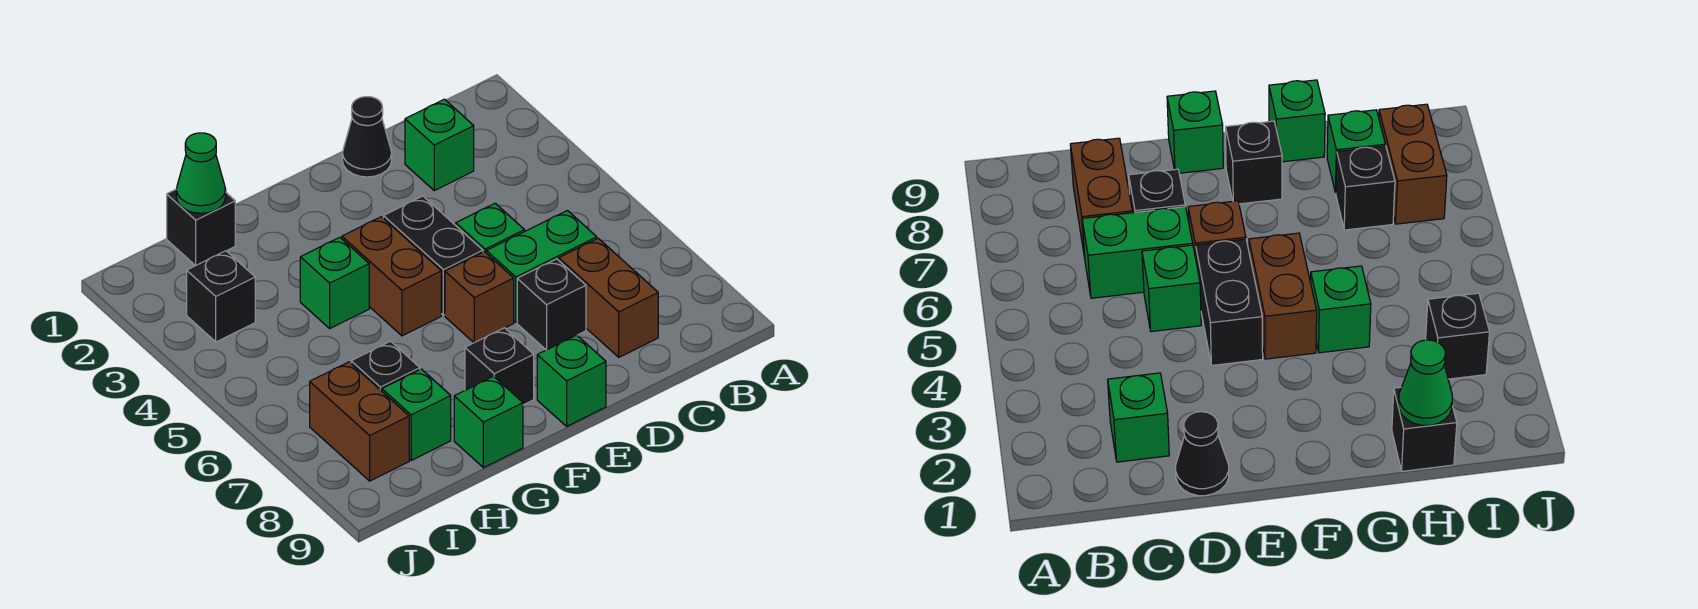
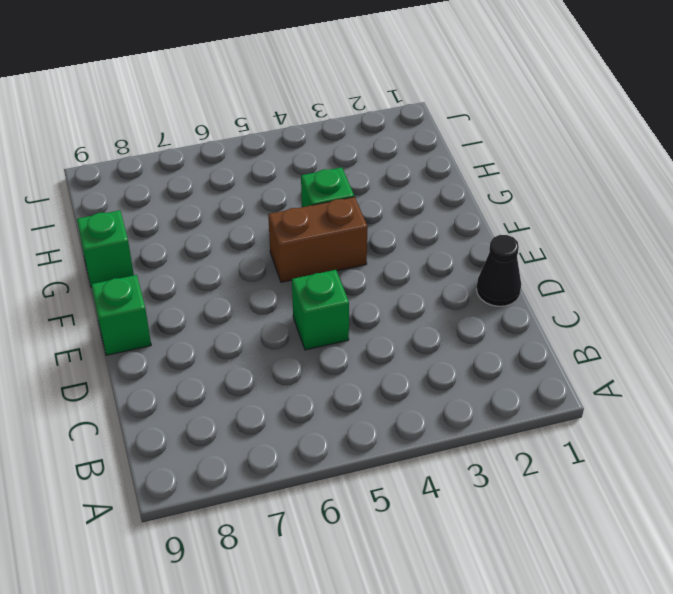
none -> green brick C2 level 1
none -> green brick C6:D6 level 1
none -> brown brick C7:C8 level 1

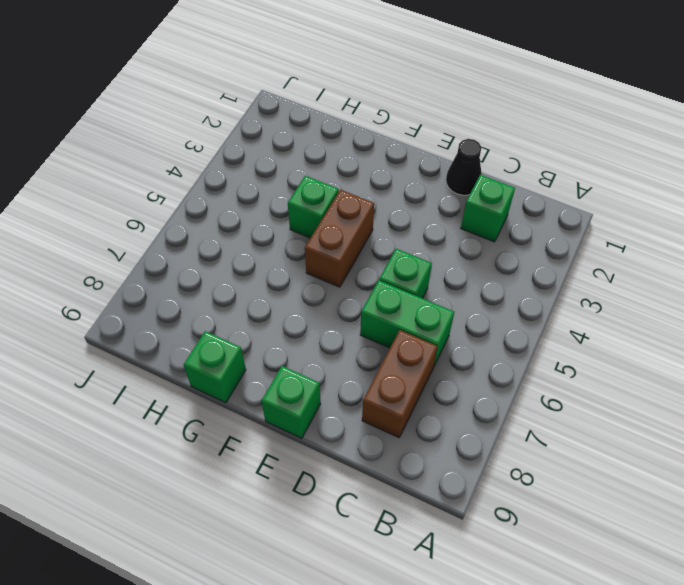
none -> black brick D7 level 1
none -> black brick E4:E5 level 1
none -> brown brick E6 level 1

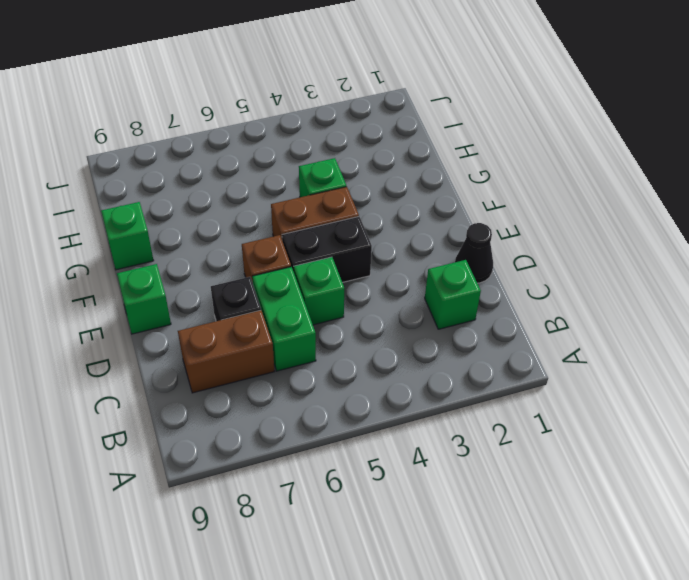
none -> black brick F8 level 1
none -> black brick H1 level 1
none -> black brick H7 level 1

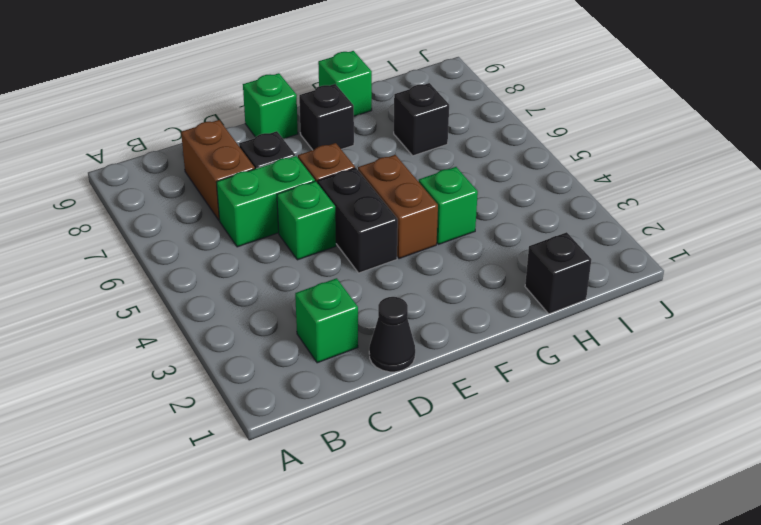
none -> green brick H8 level 1
none -> black brick I3 level 1
none -> brown brick I7:I8 level 1

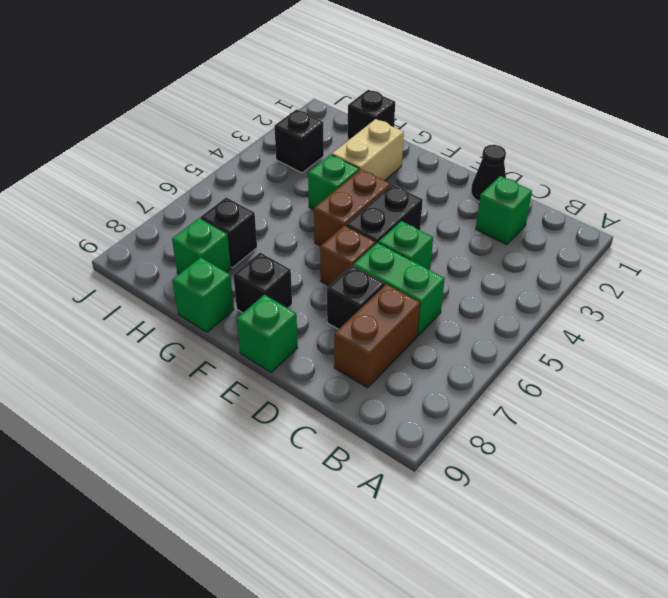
tan brick G2:G3 level 1 -> none
none -> brown brick I7:I8 level 1
none -> green cone H1 level 2

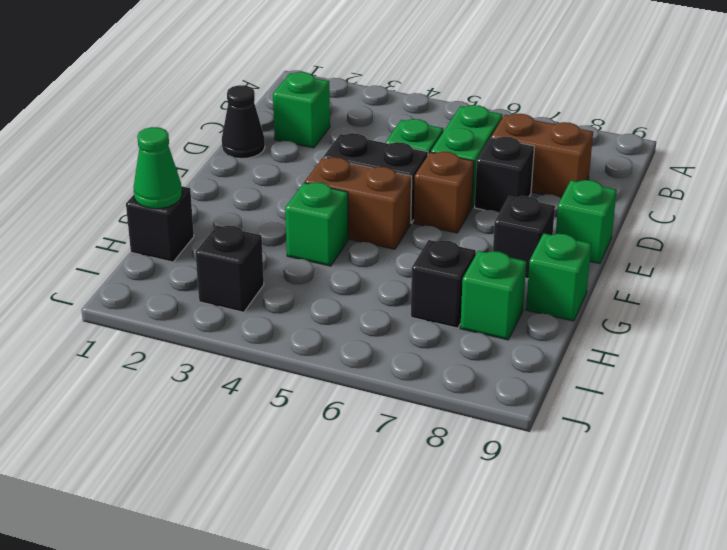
none -> brown brick I7:I8 level 1

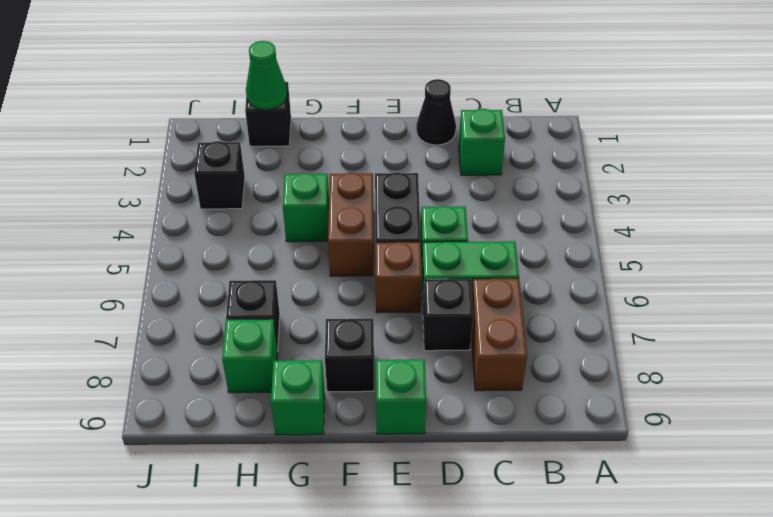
none -> brown brick I7:I8 level 1

